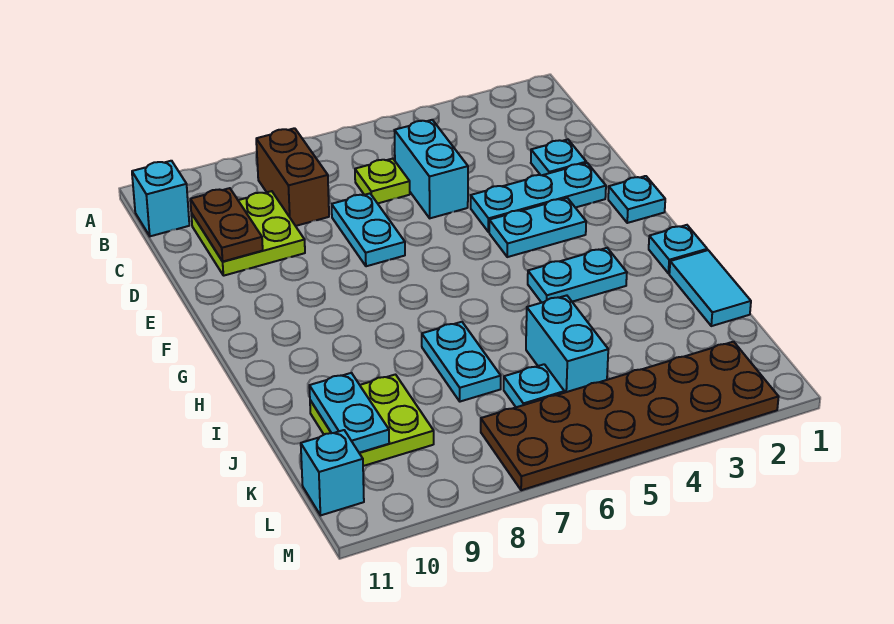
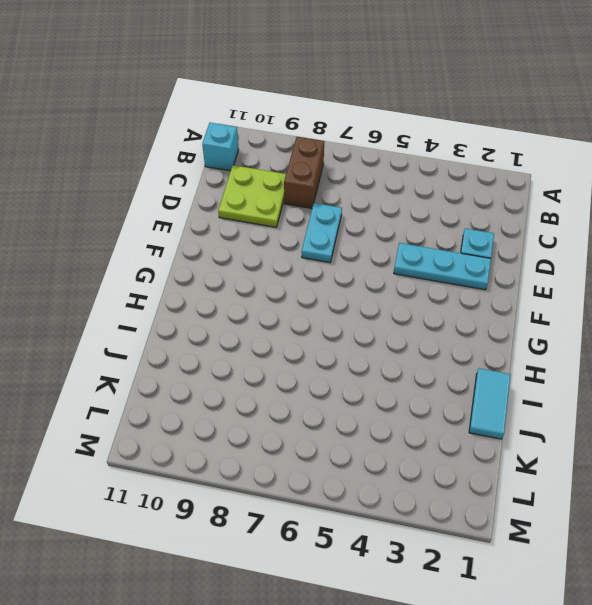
none -> cyan brick C5:D5 level 1
none -> lime plate C6 level 1
none -> cyan plate F1 level 1

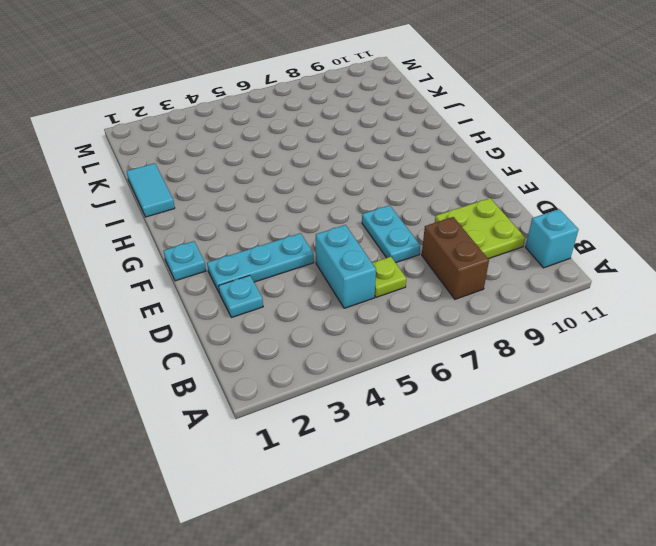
none -> cyan plate F3:F4 level 1
none -> cyan plate H1 level 1
none -> cyan plate H3:H4 level 1

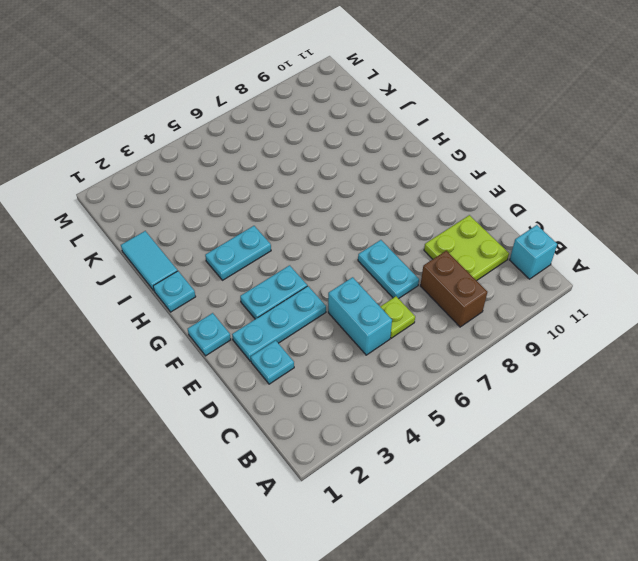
none -> cyan plate I7:J7 level 1
none -> cyan brick J5:K5 level 1
none -> lime plate J9:K10 level 1

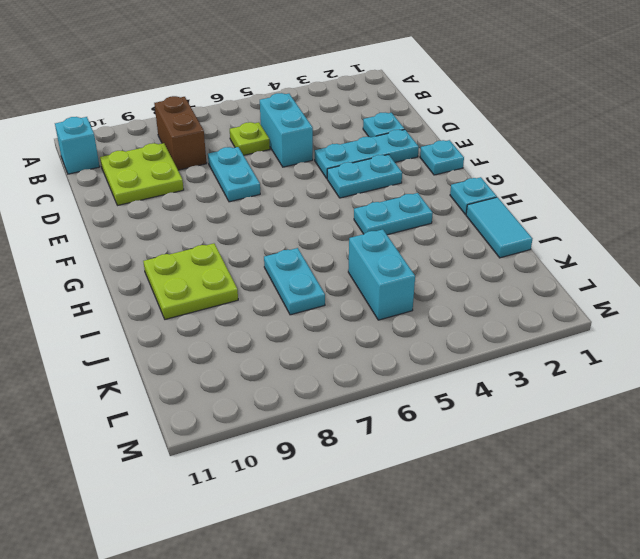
lime plate H9:I10 level 1 -> lime plate J9:K10 level 1
none -> cyan plate K6 level 1
none -> brown plate L2:M7 level 1
none -> cyan brick L11 level 1

